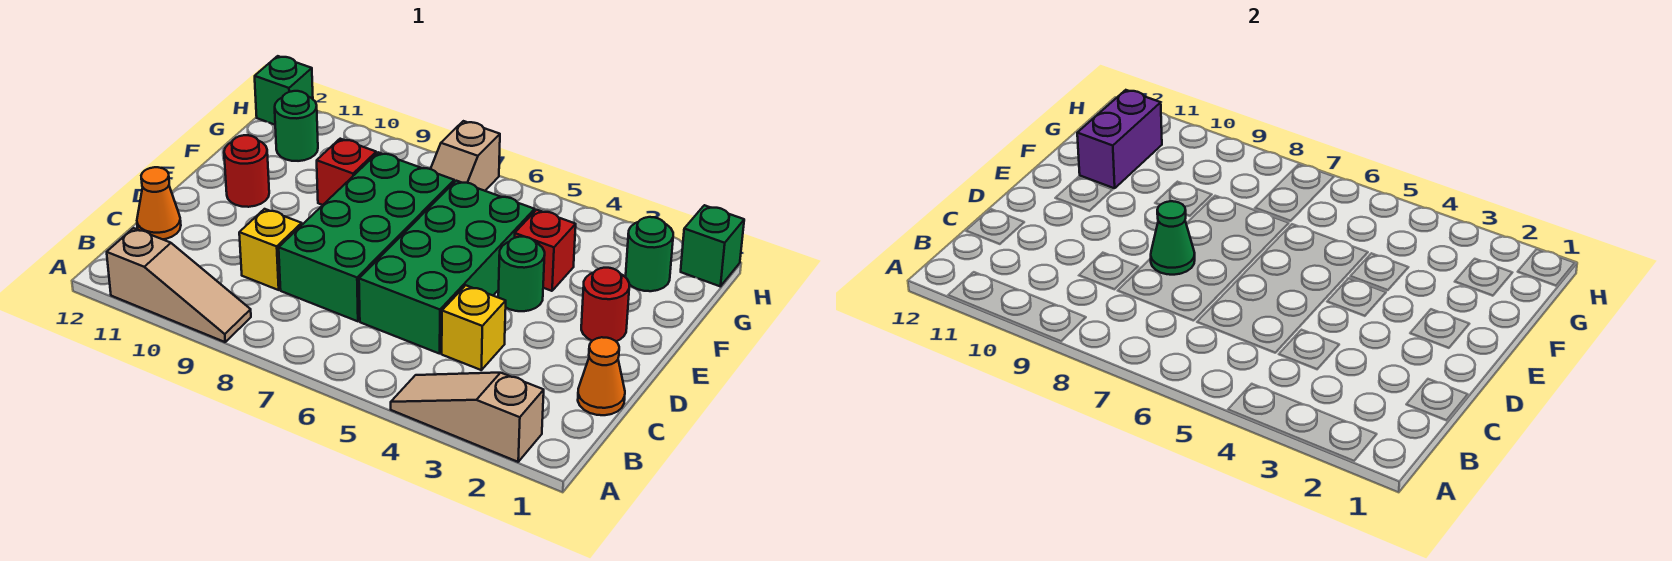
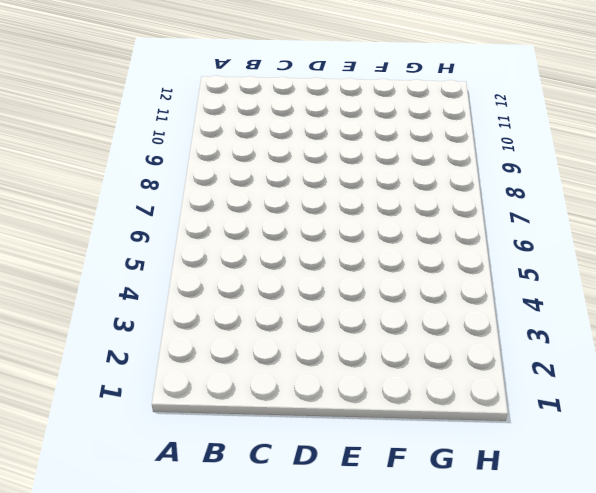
none -> tan slope A2:A4 level 1 top 2
none -> tan slope A9:A11 level 1 top 11
none -> orange cone C1 level 1

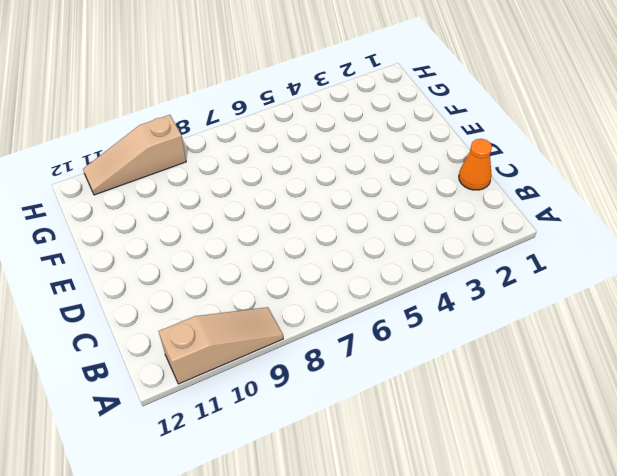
tan slope H9:H11 level 1 top 9 -> tan slope A2:A4 level 1 top 2
none -> yellow brick C4 level 1
none -> green brick C5:F6 level 1
none -> green brick C7:F8 level 1

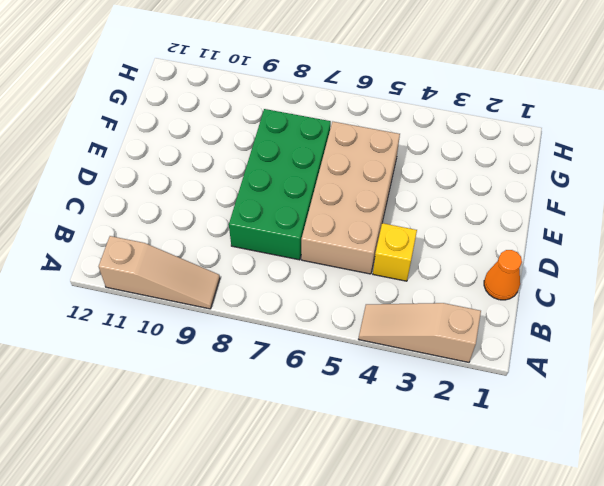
tan brick C5:F6 level 1 -> green brick C5:F6 level 1
none -> yellow brick C9 level 1
none -> orange cone C12 level 1
none -> red round brick E2 level 1

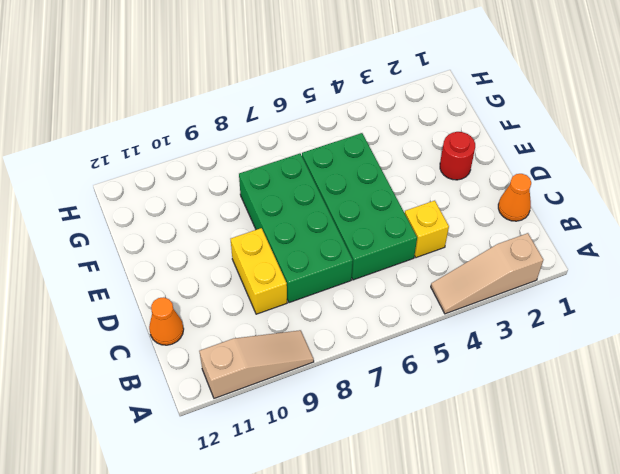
yellow brick C9:D9 level 1 -> yellow brick C9 level 1
none -> green round brick E4 level 1
none -> red round brick E11 level 1
none -> red brick F4 level 1

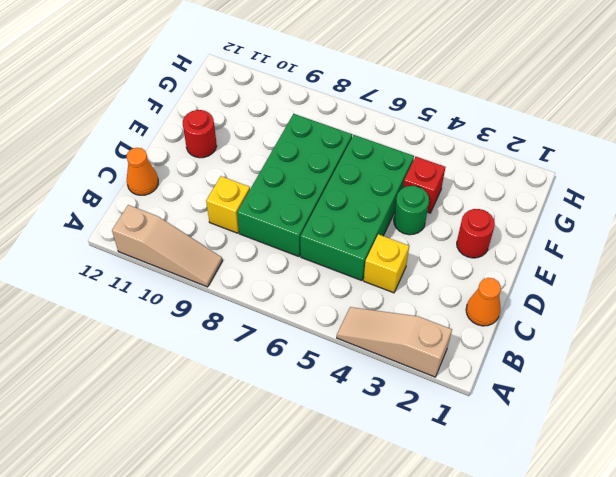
none -> red brick F9 level 1
none -> green round brick G2 level 1
none -> tan slope G7:H7 level 1 top H

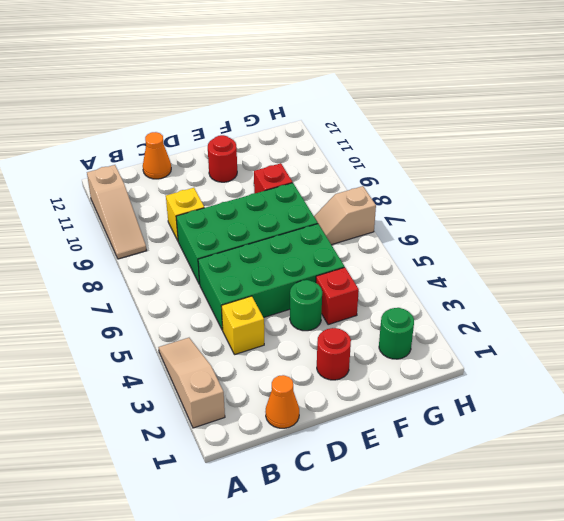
none -> green round brick G11 level 1
none -> green brick H1 level 1
none -> green brick H12 level 1

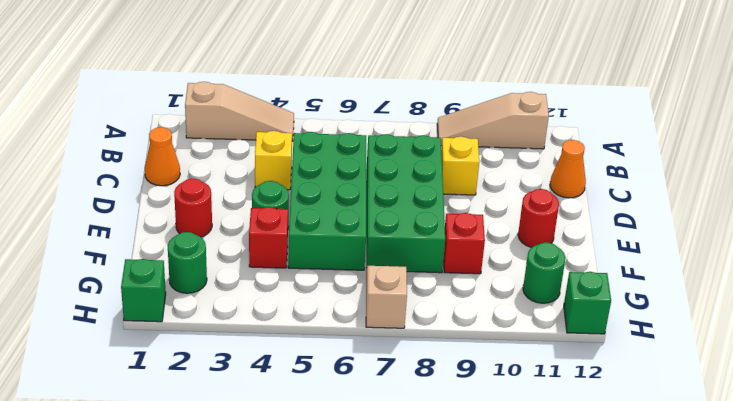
none -> green cone D8 level 2
none -> purple brick F11:G11 level 2

